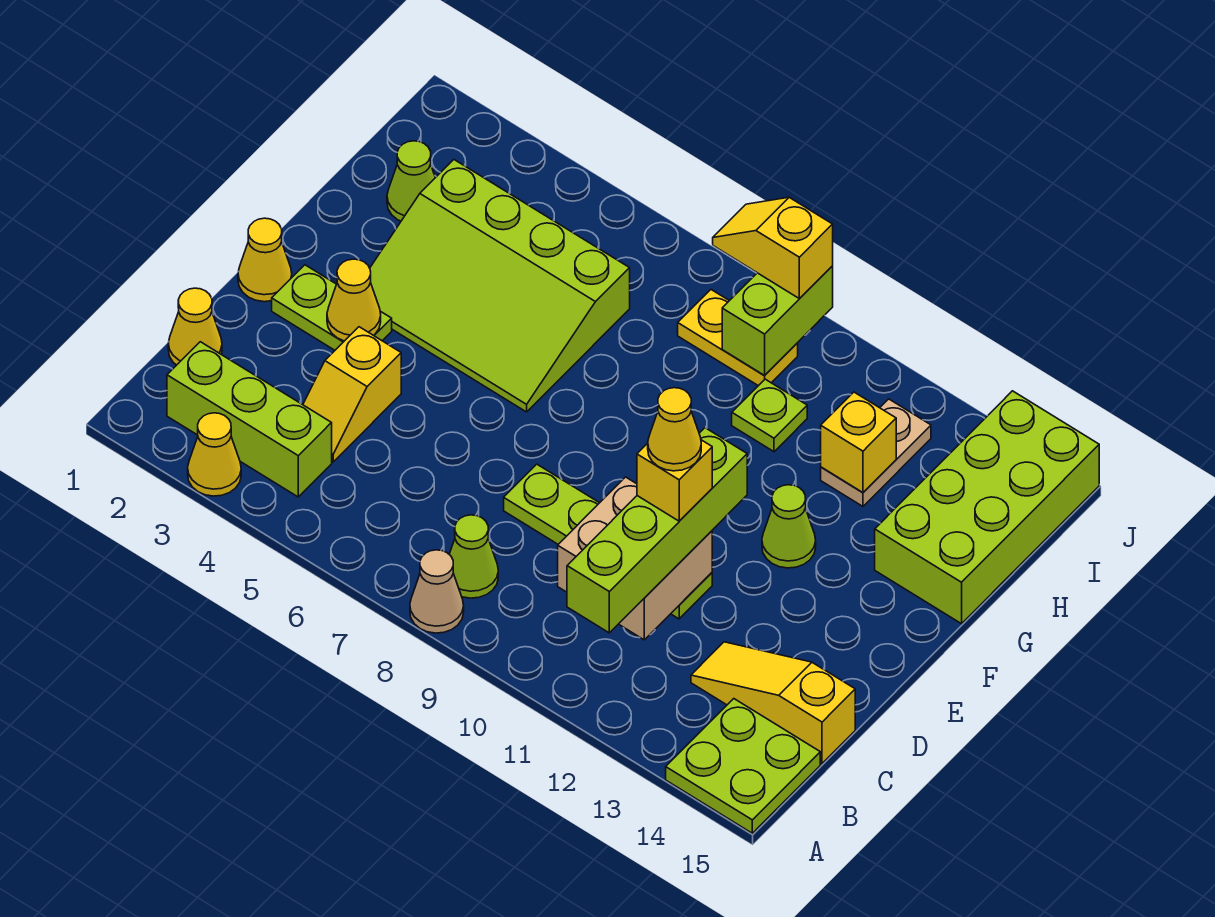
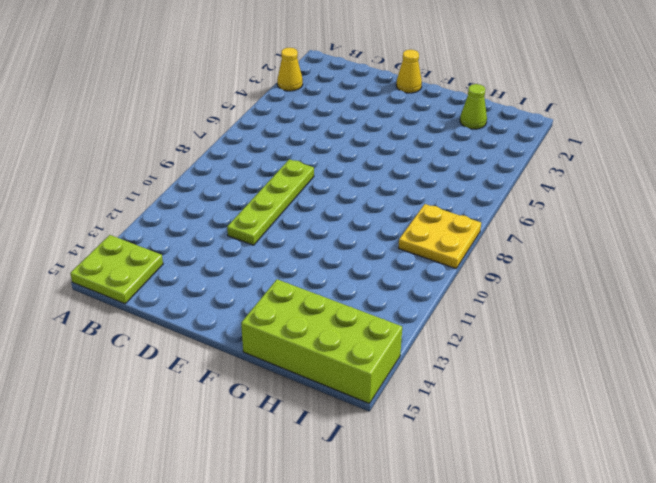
yellow plate I8:J9 level 1 -> yellow plate I8:I9 level 1
none -> tan cone A8 level 1
none -> lime brick B2:B4 level 1
none -> lime cone B8 level 1

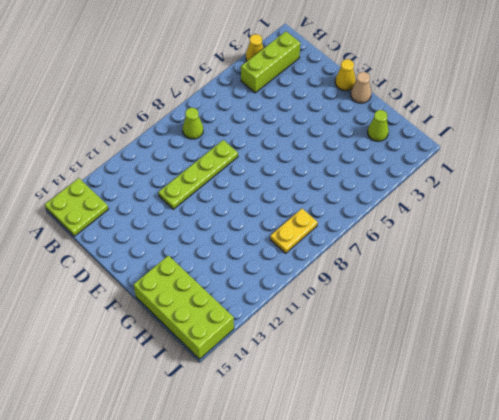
tan cone F1 level 1 -> tan cone A8 level 1
none -> yellow cone C1 level 1
none -> yellow slope C4:D4 level 1 top D
none -> yellow slope C13:C15 level 1 top 15

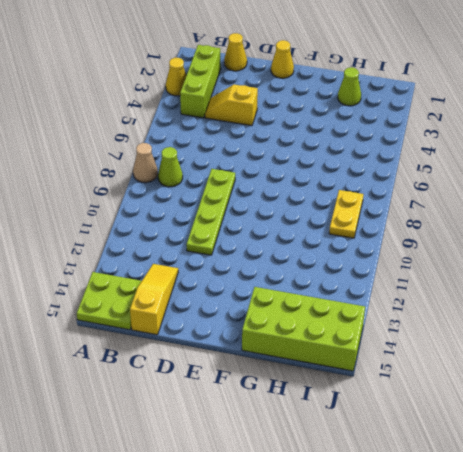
none -> lime plate E2:E3 level 1
none -> lime slope F3:H6 level 1 top H
none -> lime cone F12 level 1

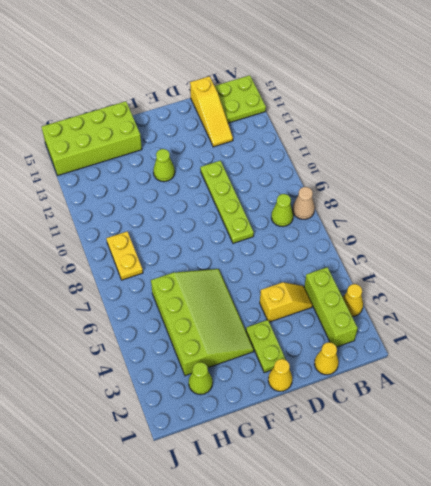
none -> lime plate H10 level 1
none -> tan plate H12:I12 level 1
none -> tan brick C10:D11 level 2

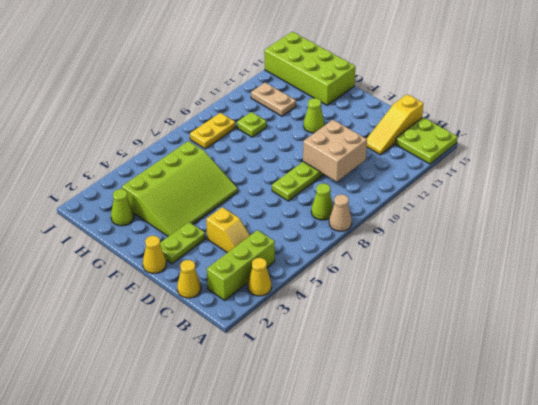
none -> yellow cone E3 level 2
none -> yellow brick H12 level 2
none -> lime brick I9:J9 level 2

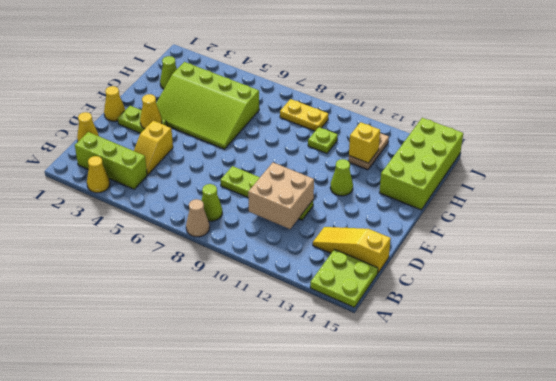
none -> lime brick I9:J9 level 2
none -> lime brick B11:E11 level 3
none -> yellow slope J8:J9 level 3 top 9

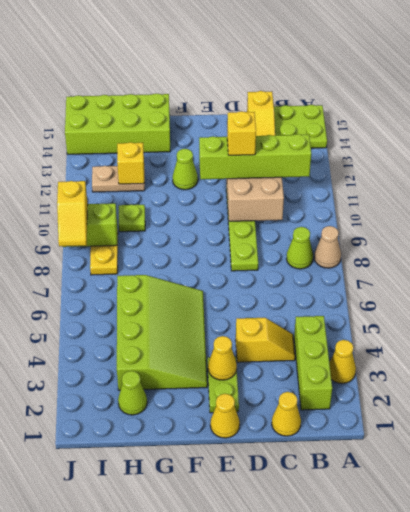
none -> yellow cone D11 level 5

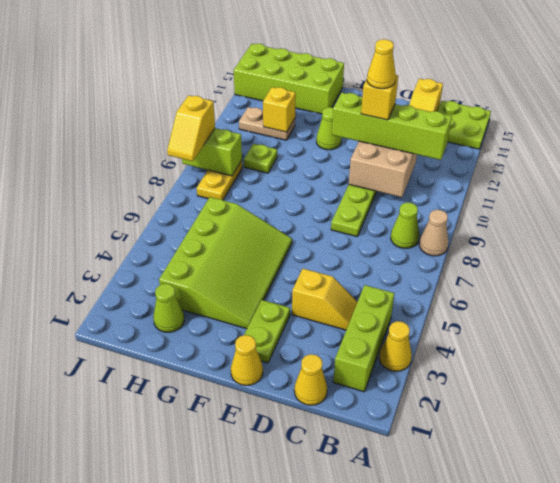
none -> yellow cone E3 level 2

